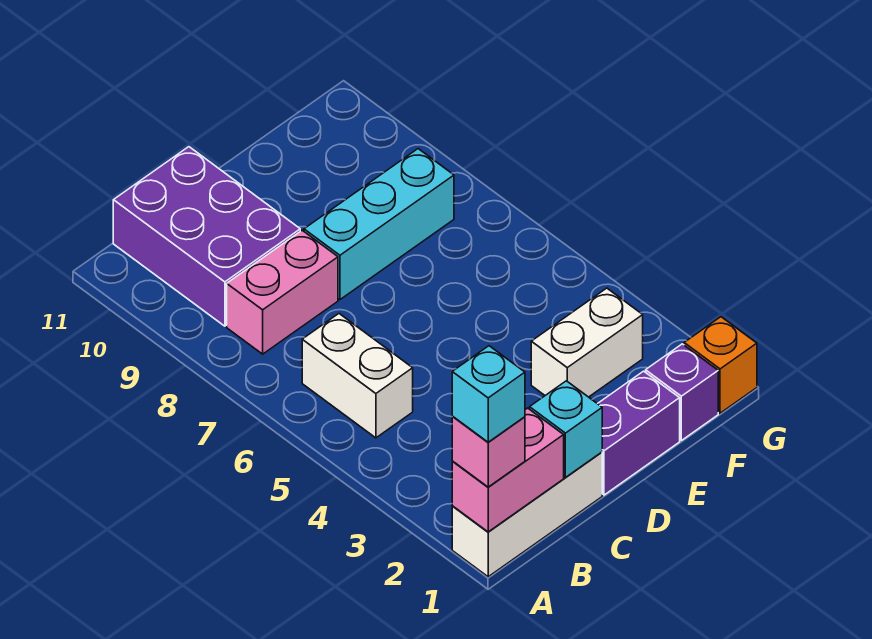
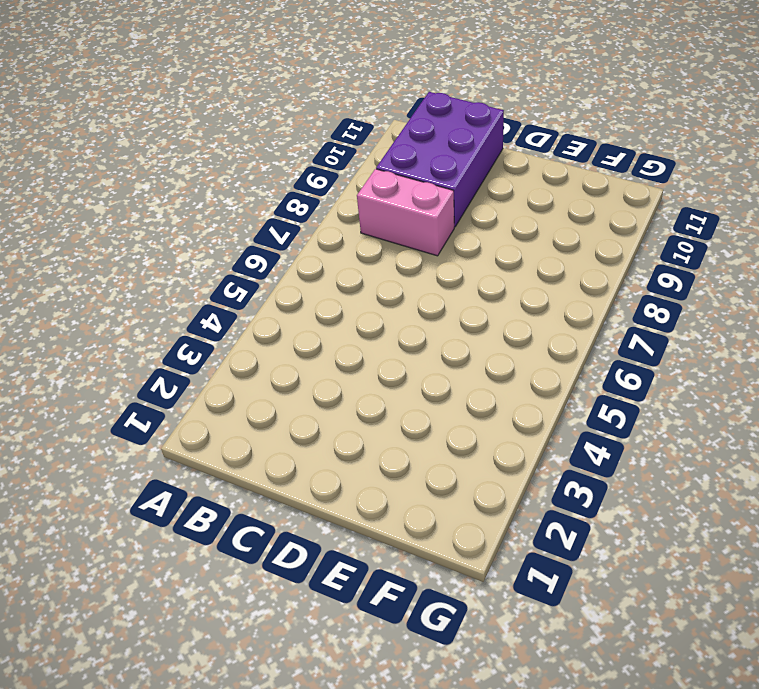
none -> white brick A1:C1 level 1
none -> white brick B5:B6 level 1
none -> purple brick D1:E1 level 1

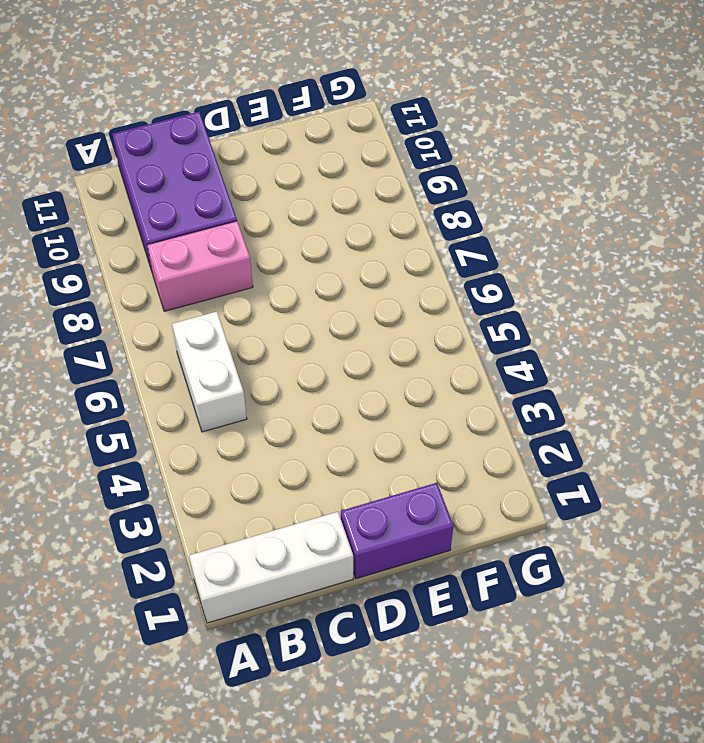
none -> cyan brick D8:F8 level 1
none -> white brick E3:F3 level 1
none -> purple brick F1 level 1

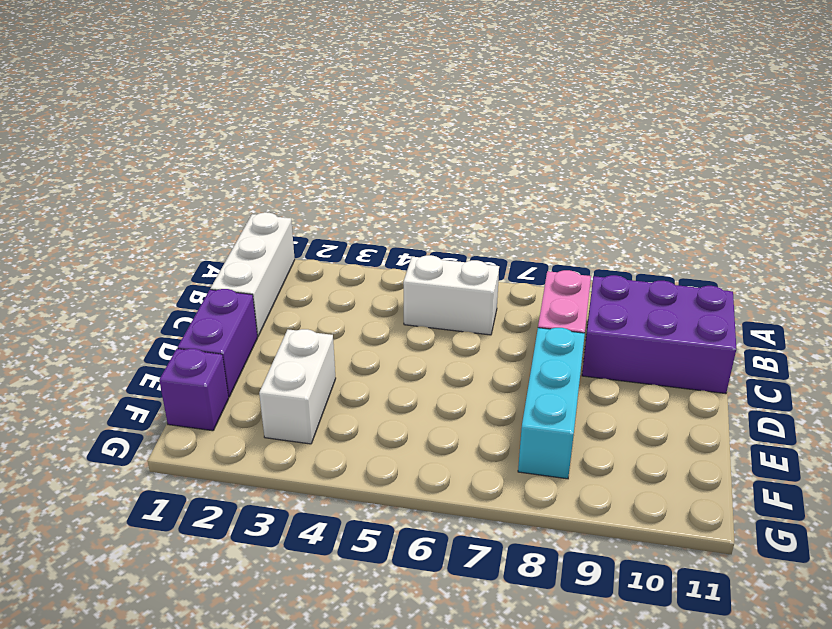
none -> orange brick G1 level 1
none -> pink brick A1:B1 level 2
none -> cyan brick C1 level 2

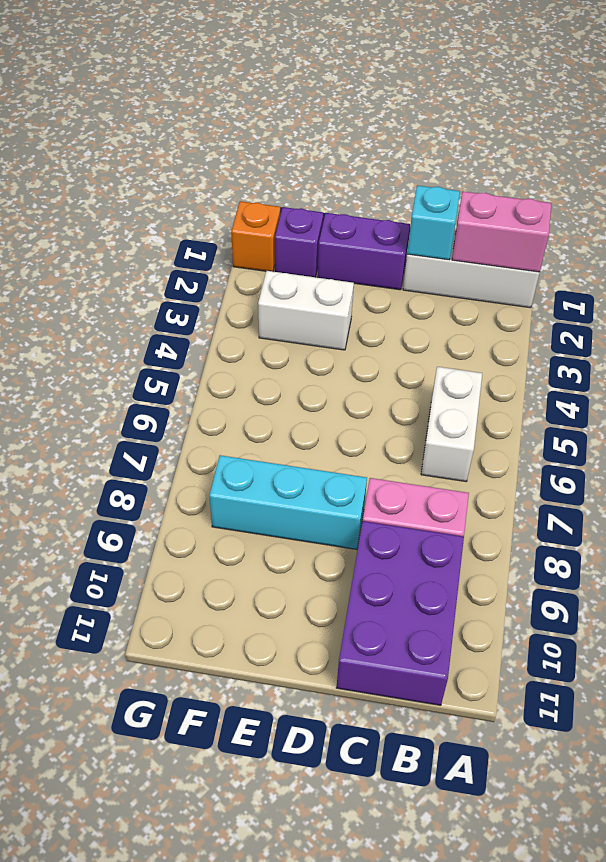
none -> pink brick A1 level 3
none -> cyan brick A1 level 4

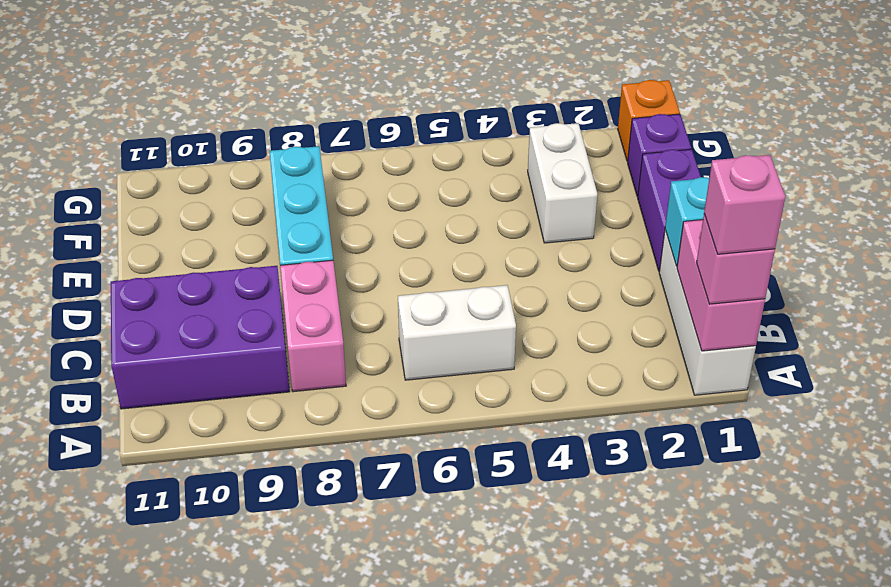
pink brick A1 level 4 -> cyan brick A1 level 4

